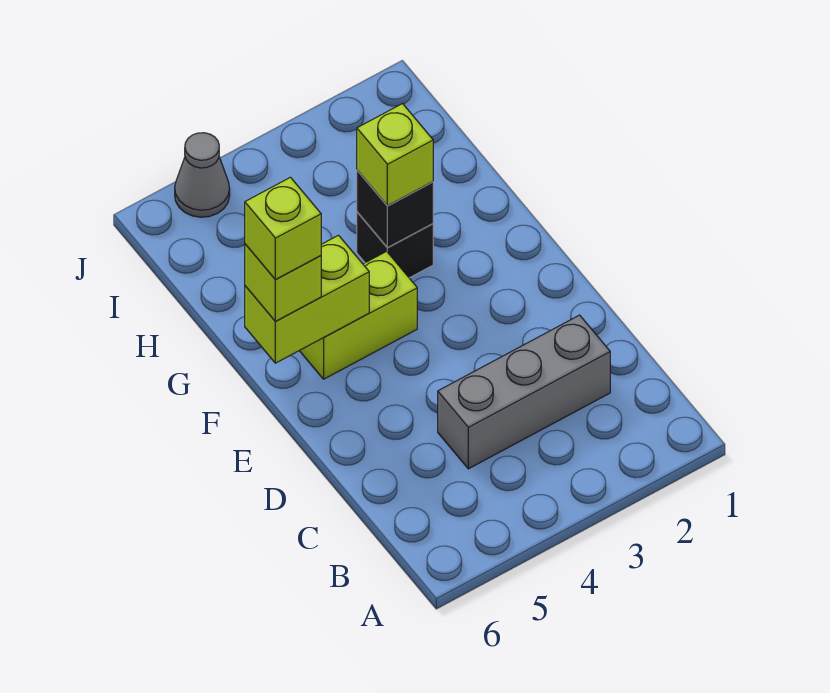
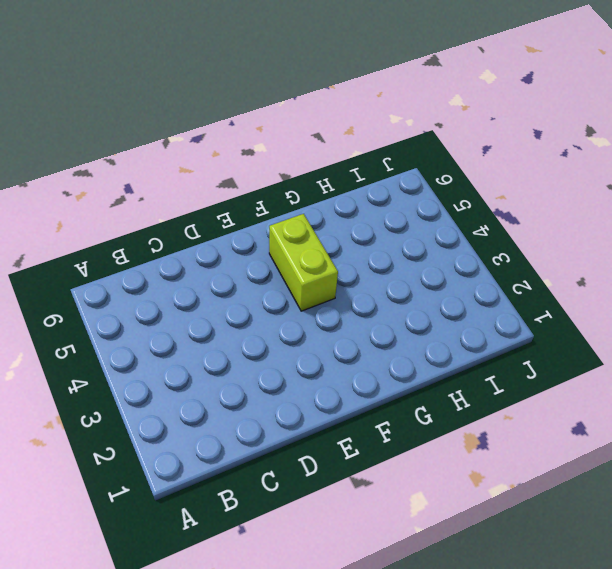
none -> grey brick C2:C4 level 1
none -> black brick G3 level 1

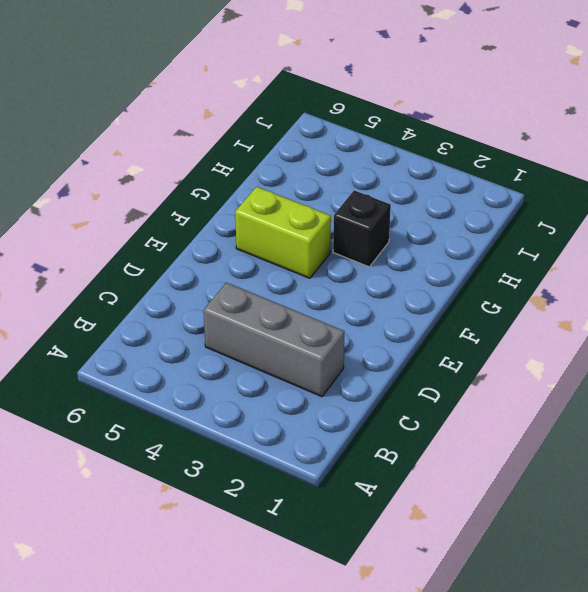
none -> grey cone J5 level 1
none -> lime brick F5:F6 level 2

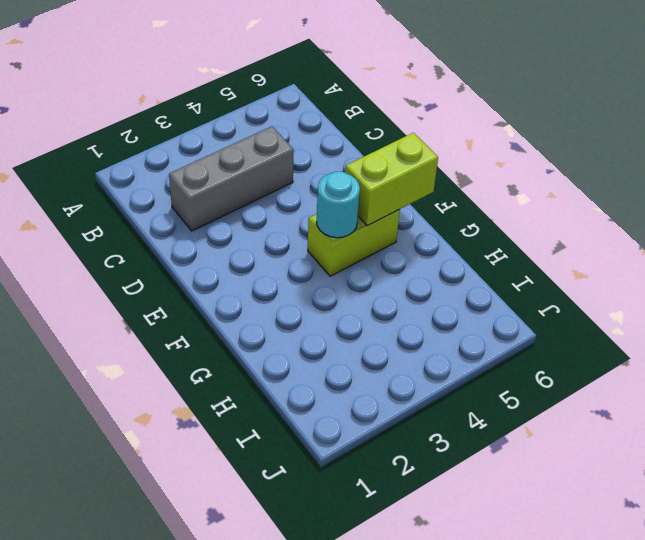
cyan round brick F4 level 2 -> none
none -> black brick G3 level 1
none -> grey cone J5 level 1

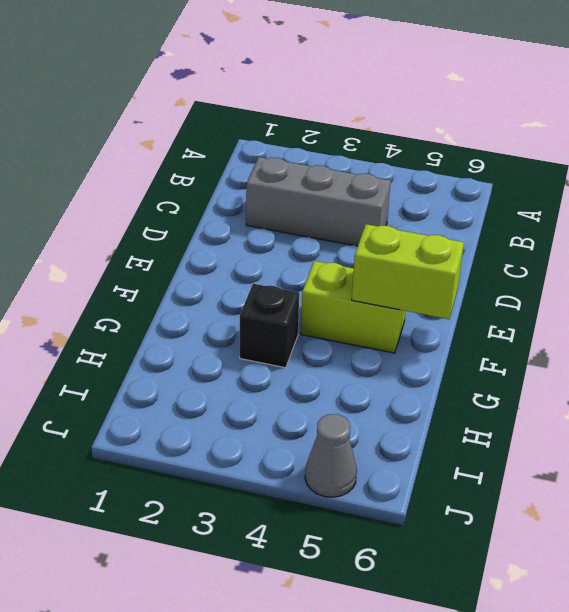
none -> black brick G3 level 2
none -> lime brick F6 level 3

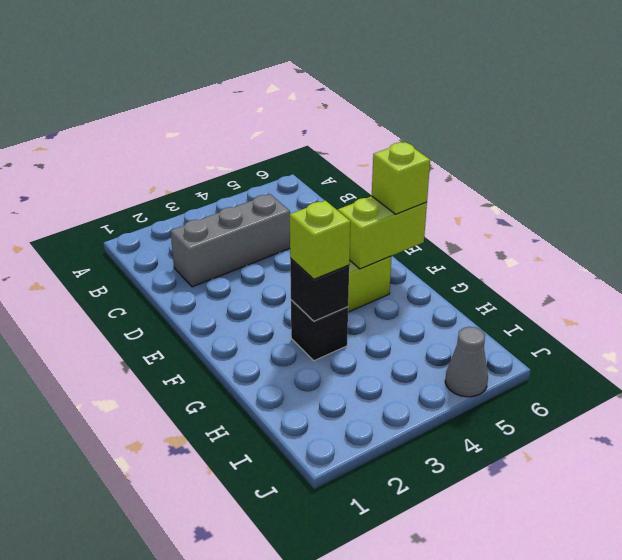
none -> lime brick F6 level 4

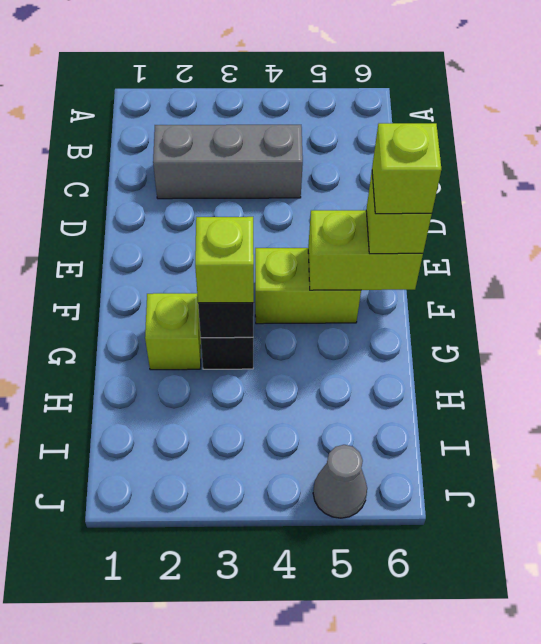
lime brick G2 level 1 -> none

